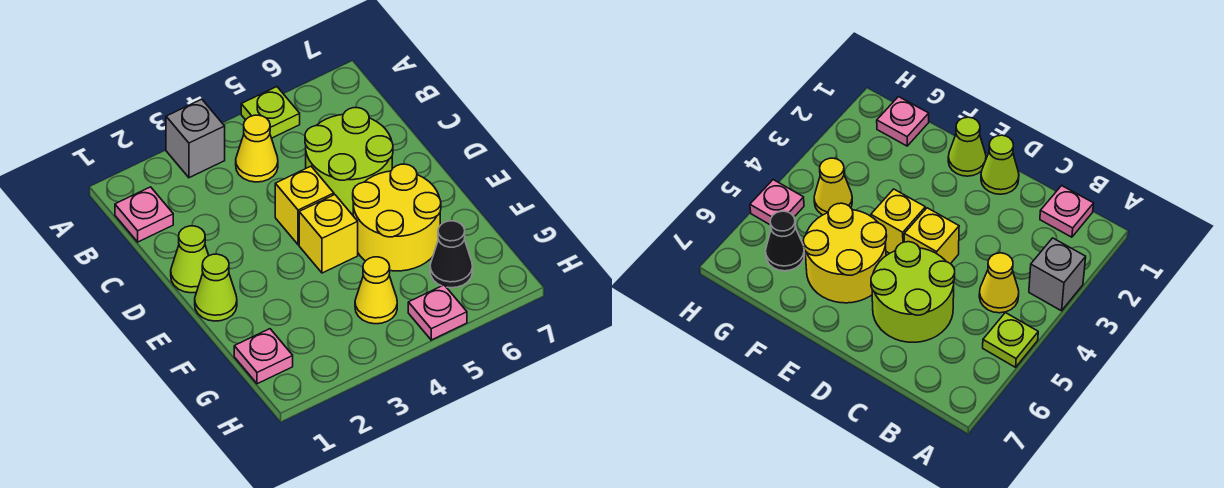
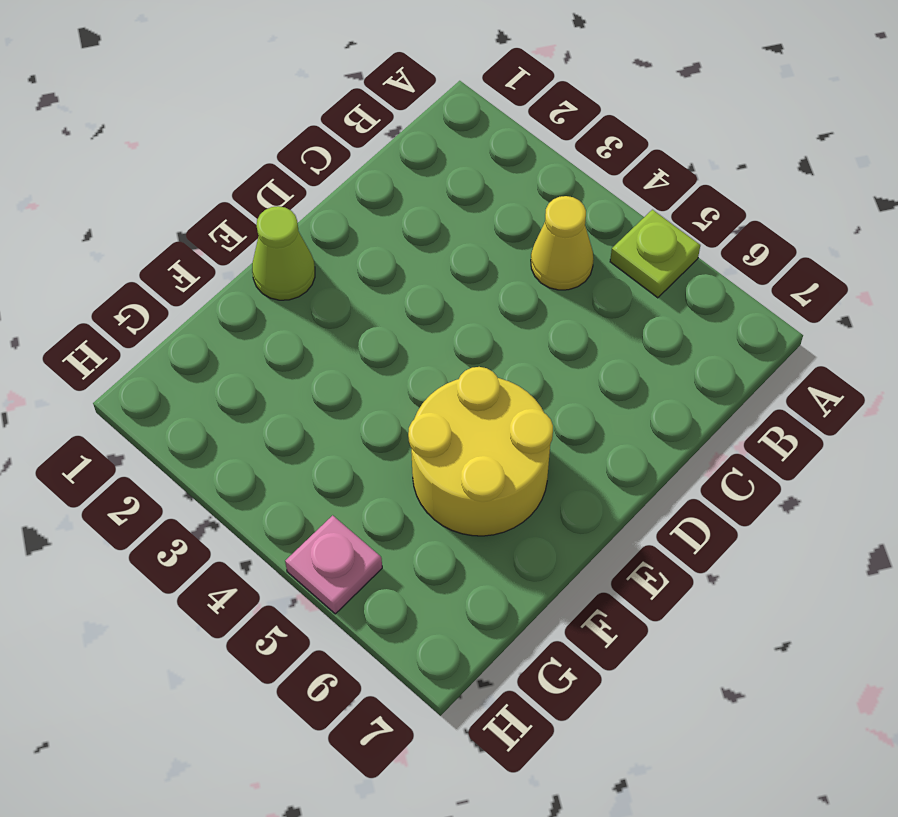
none -> grey brick A3 level 1
none -> pink plate B1 level 1
none -> lime round brick C5:D6 level 1

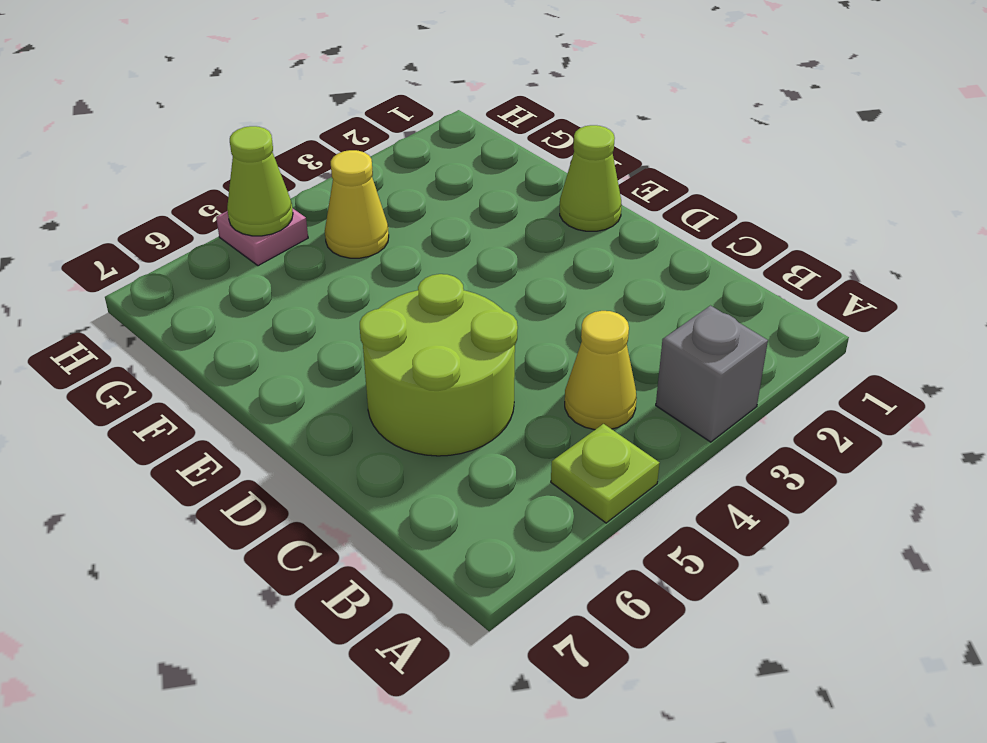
lime cone H5 level 2 -> lime cone D1 level 1
none -> pink plate B1 level 1
none -> yellow brick D4 level 1
none -> yellow brick E4 level 1

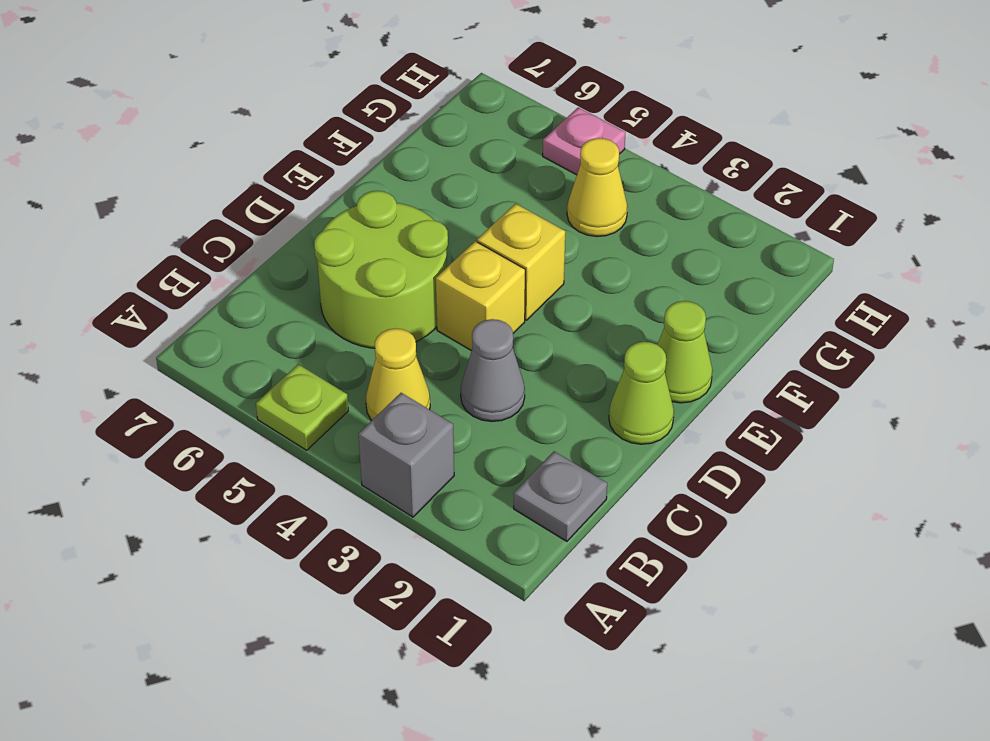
grey plate B1 level 1 -> pink plate B1 level 1
grey cone C3 level 1 -> none
none -> yellow round brick E5:F6 level 1
none -> pink plate G1 level 1
none -> black cone G6 level 1

